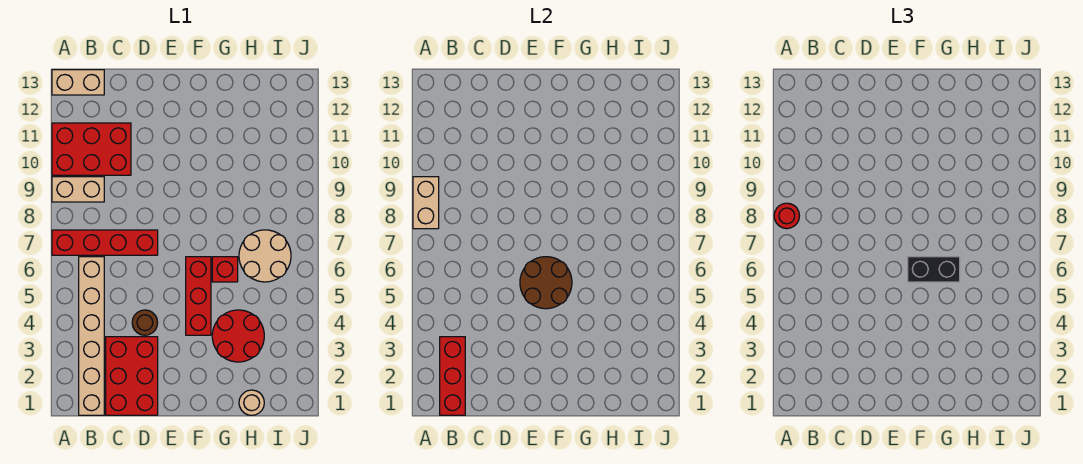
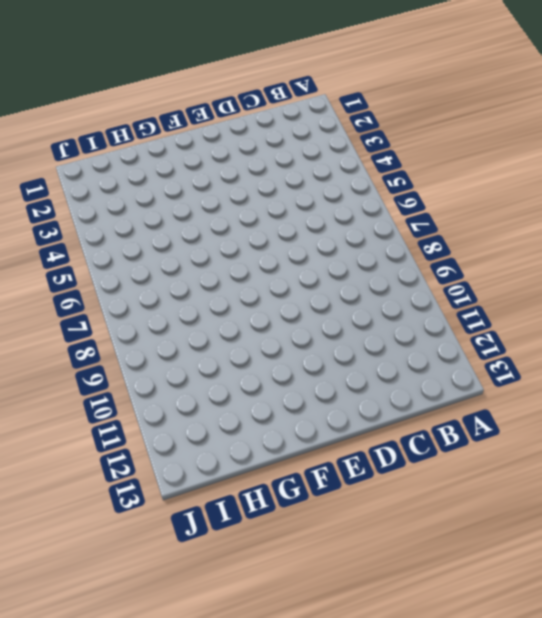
none -> red brick A7:D7 level 1
none -> tan brick A9:B9 level 1
none -> red brick A10:C11 level 1

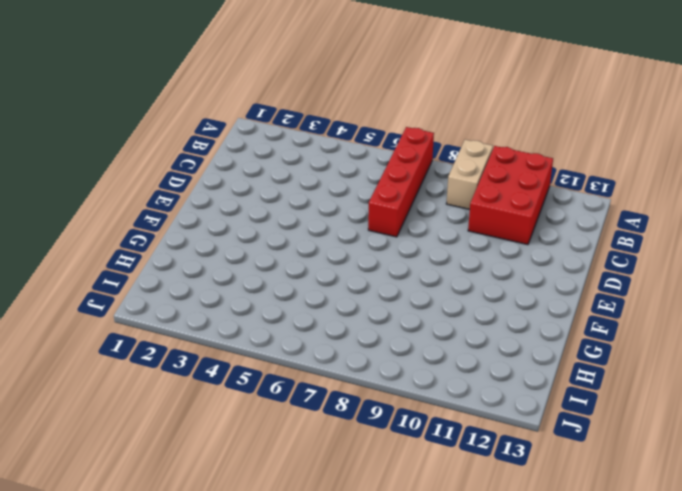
none -> tan brick A13:B13 level 1
none -> tan brick B1:B6 level 1
none -> red brick C1:D3 level 1

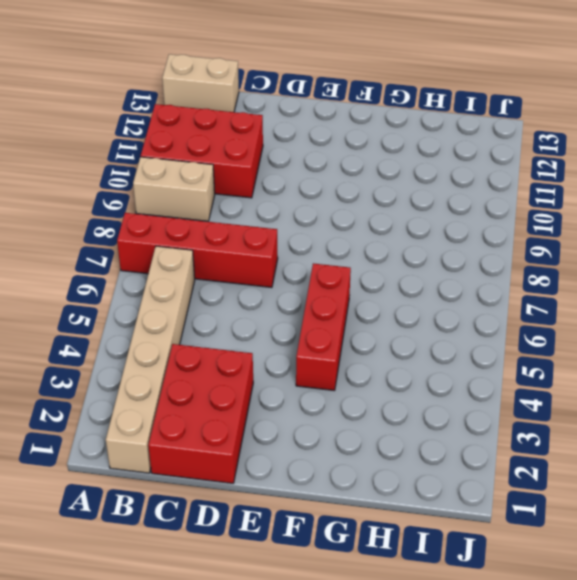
none -> brown round brick D4 level 1
none -> red round brick G3:H4 level 1
none -> red brick G6 level 1

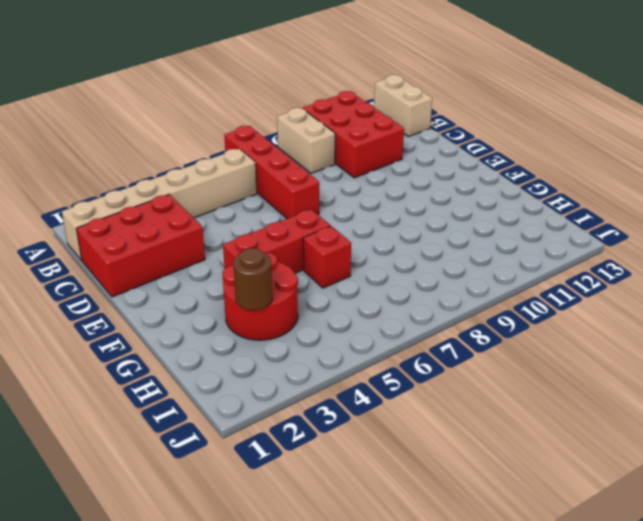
brown round brick H3 level 2 -> brown round brick D4 level 1
none -> tan round brick H1 level 1
none -> tan round brick H6:I7 level 1
none -> tan brick A8:A9 level 2

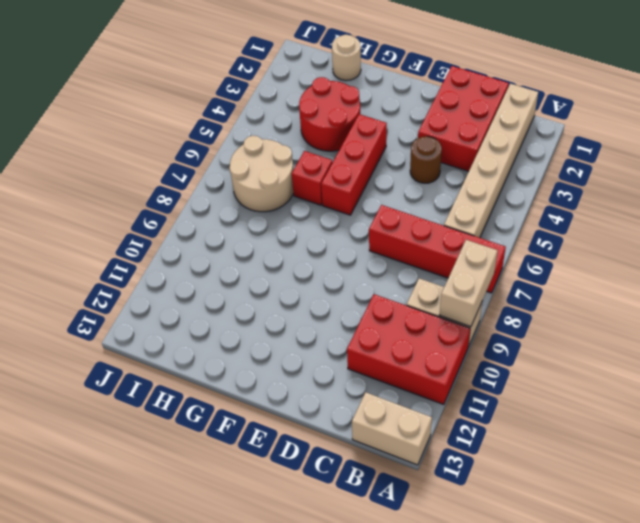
none -> red brick B1:B3 level 2
none -> brown round brick E5:F6 level 2
none -> red round brick A8 level 3

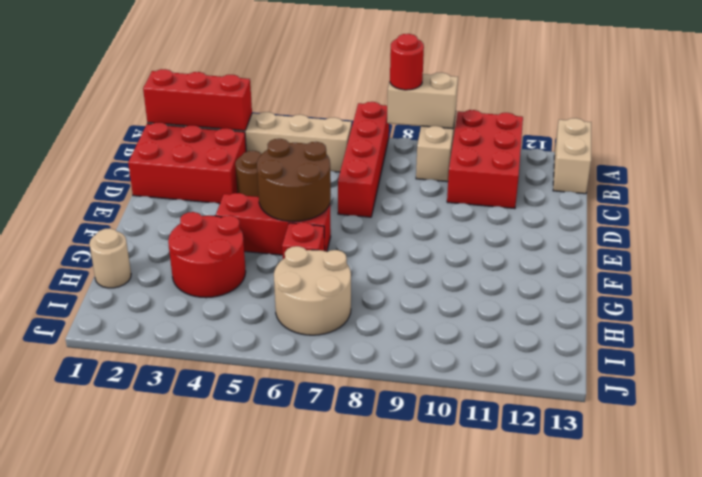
none -> black brick F6:G6 level 3

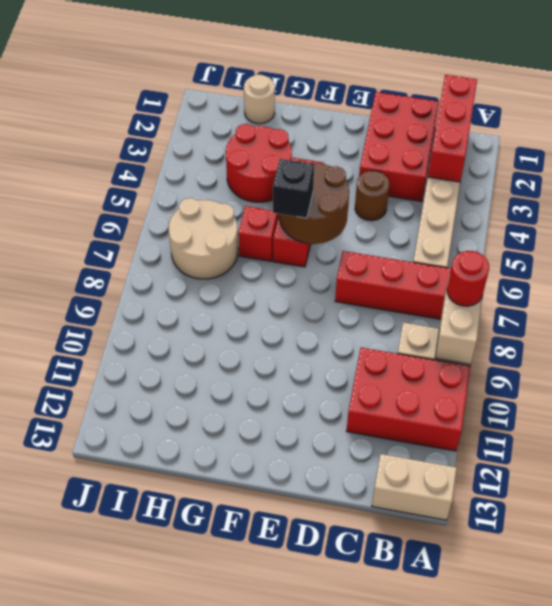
black brick F6 level 3 -> black brick F6:G6 level 3

